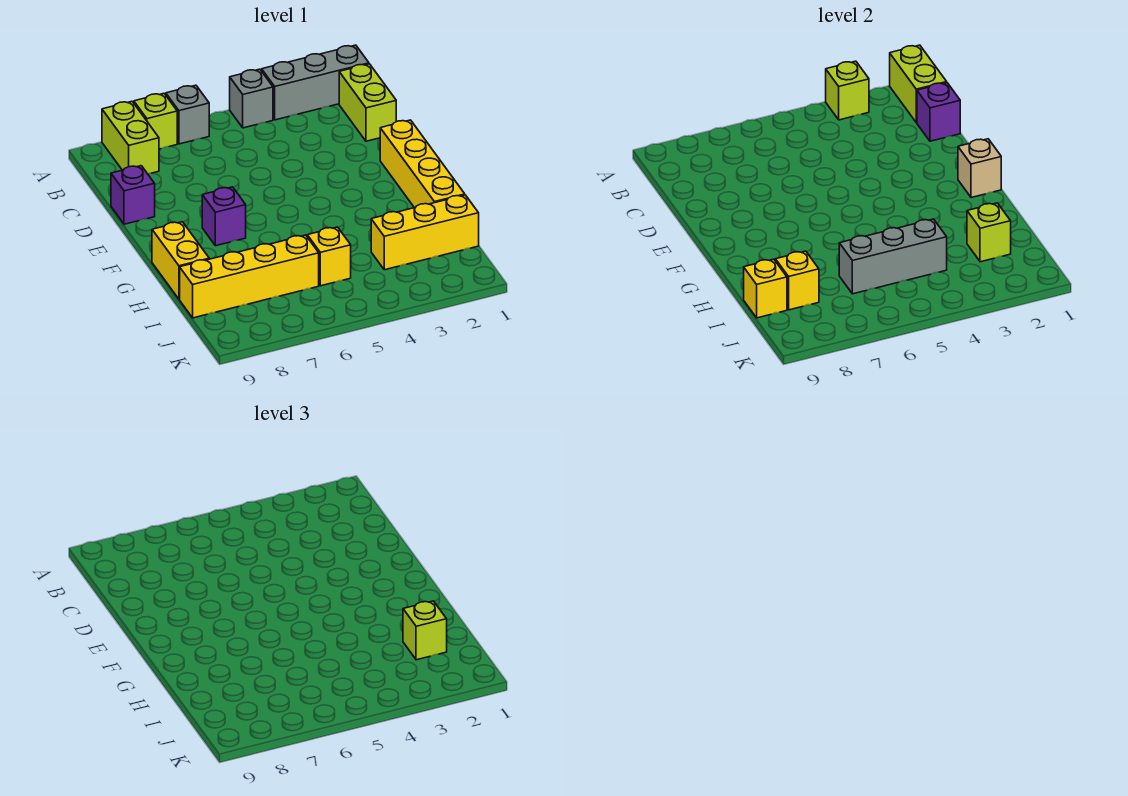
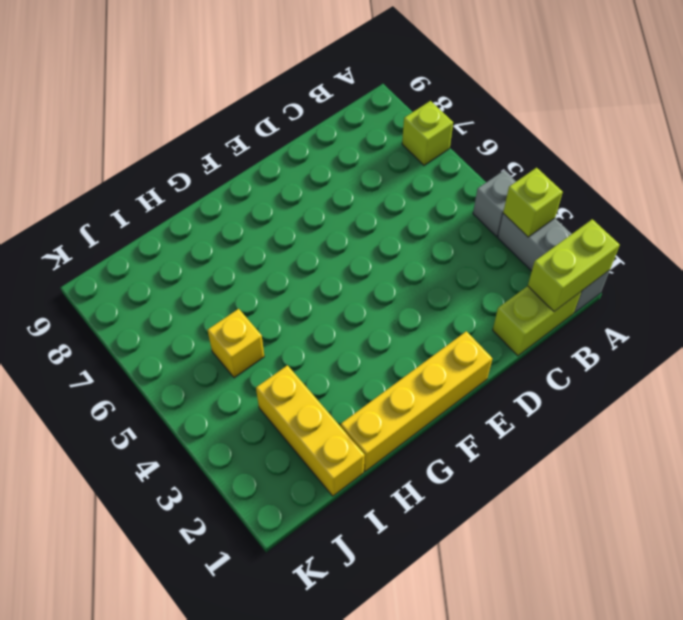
none -> grey brick A6 level 1
none -> lime brick A8:B8 level 1
none -> purple brick D9 level 1

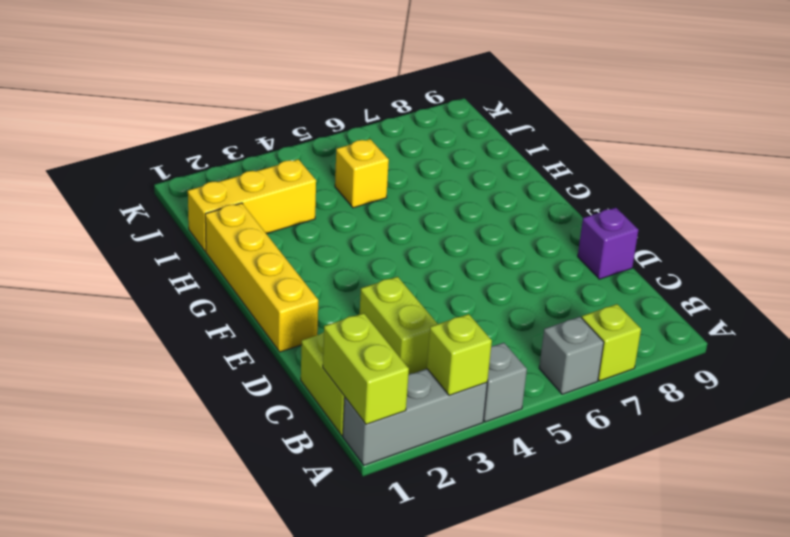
lime brick C3:D3 level 1 -> lime brick A8:B8 level 1
none -> purple brick F7 level 1
none -> yellow brick G9:H9 level 1
none -> yellow brick I6:I9 level 1

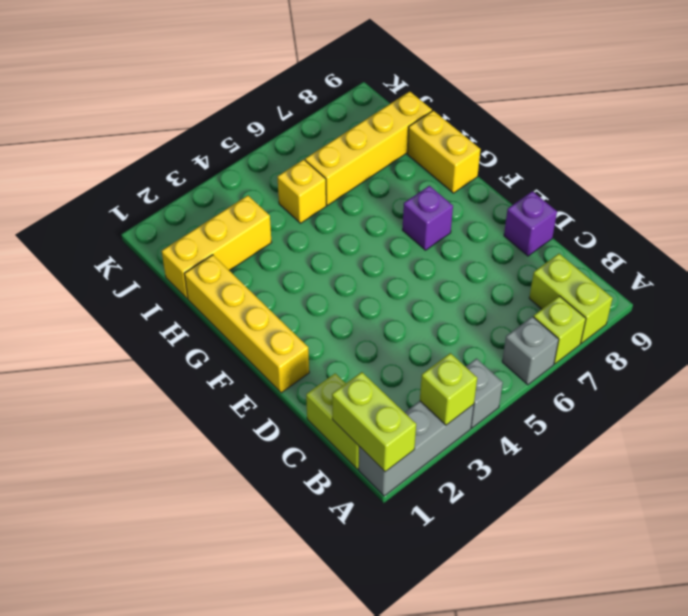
none -> purple brick C1 level 2
none -> tan brick F1 level 2
none -> lime brick I2 level 2

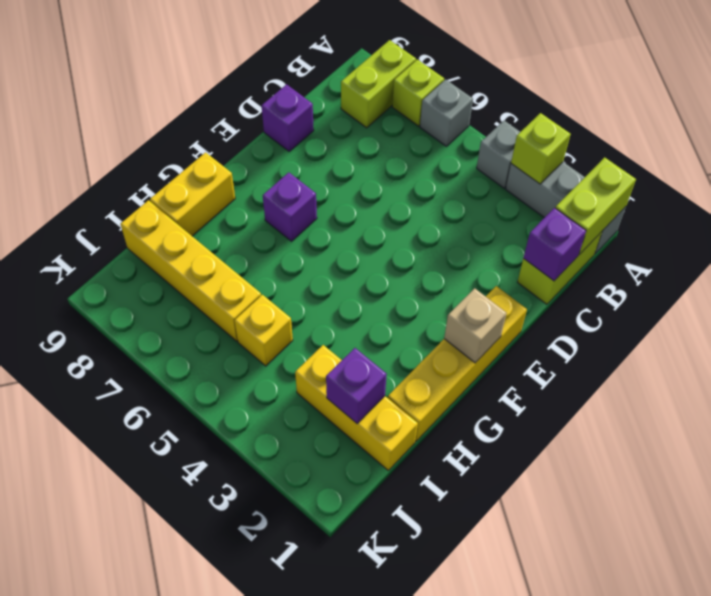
purple brick I2 level 2 -> lime brick I2 level 2
none -> grey brick I4:I6 level 2
none -> yellow brick I8 level 2
none -> yellow brick I9 level 2

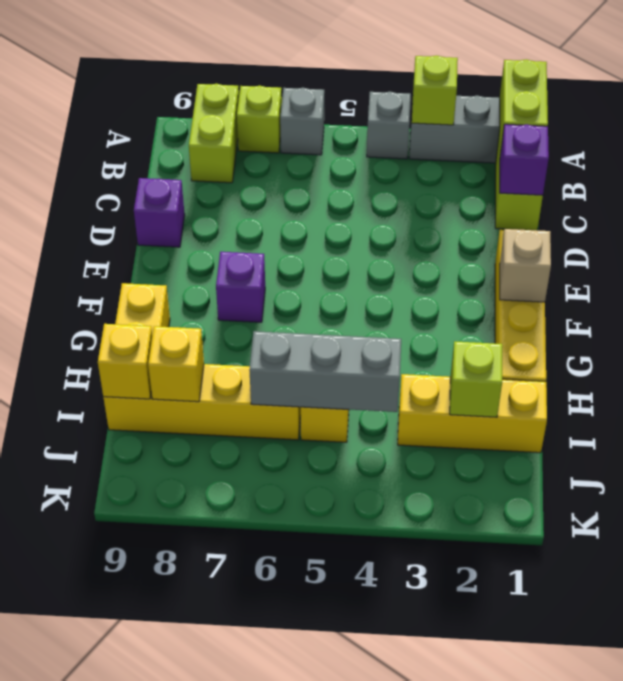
none -> lime brick I2 level 3

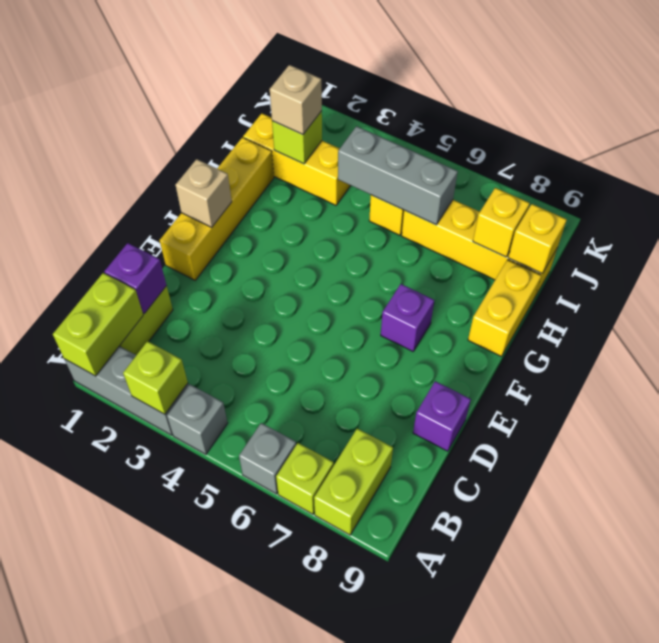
tan brick I2 level 3 -> lime brick I2 level 3

